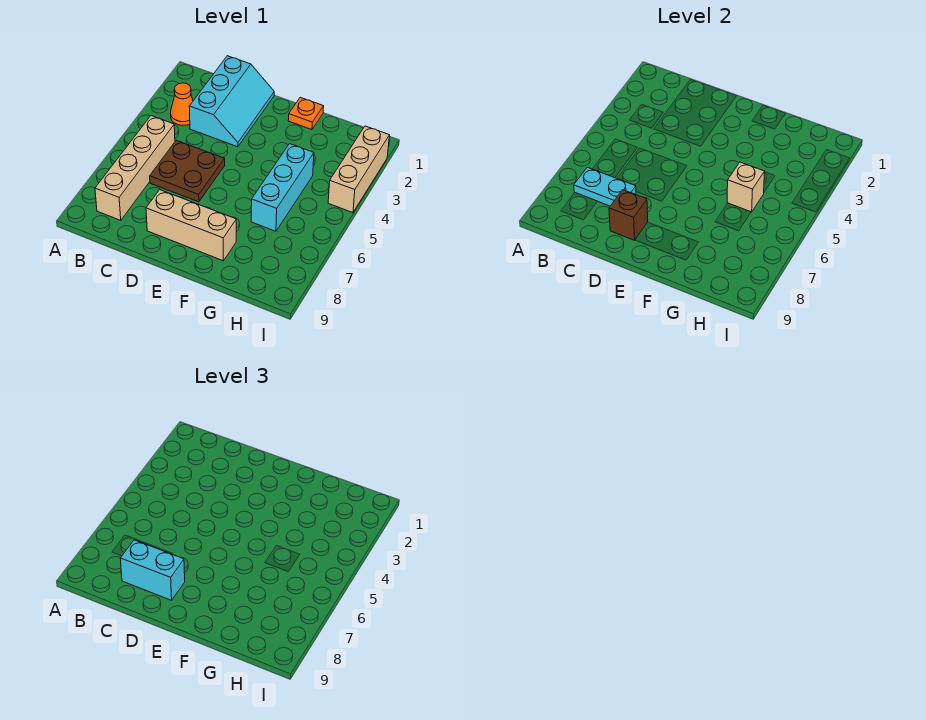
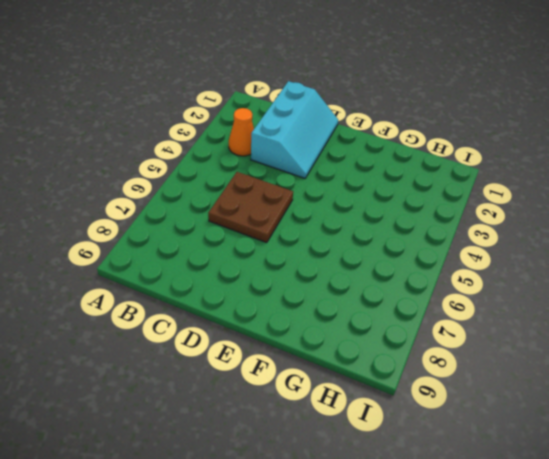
none -> tan brick B5:B8 level 1
none -> tan brick D8:F8 level 1
none -> orange plate F1 level 1

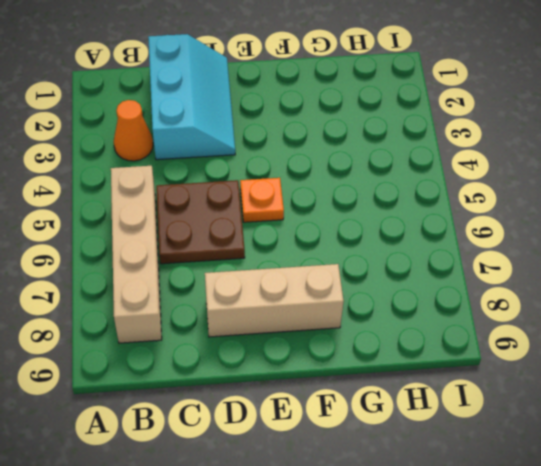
orange plate E5 level 1 -> orange plate F1 level 1
none -> cyan brick G4:G6 level 1
none -> tan brick I2:I4 level 1
none -> cyan plate B7:C7 level 2

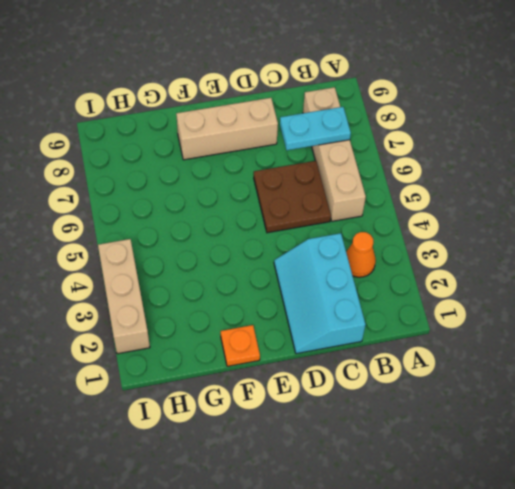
none -> cyan brick G4:G6 level 1
none -> brown brick D8 level 2
none -> tan brick G5 level 2

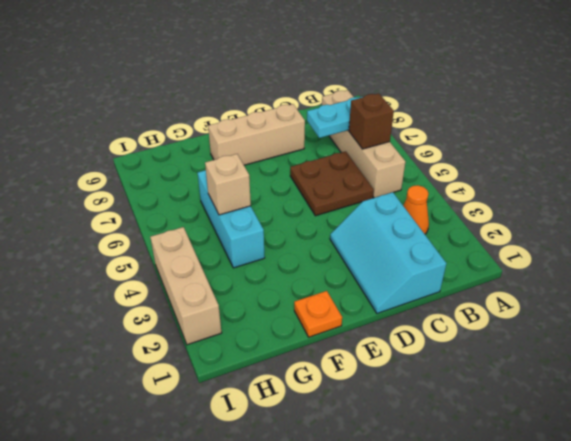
brown brick B6 level 2 -> brown brick D8 level 2
none -> cyan brick C8:D8 level 3

